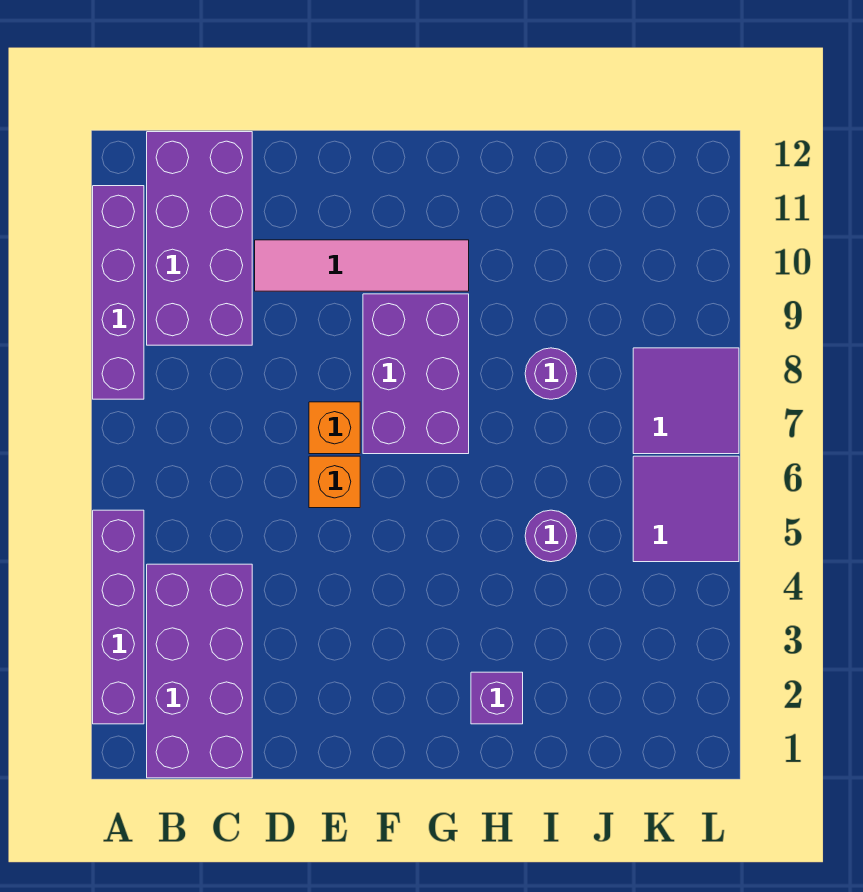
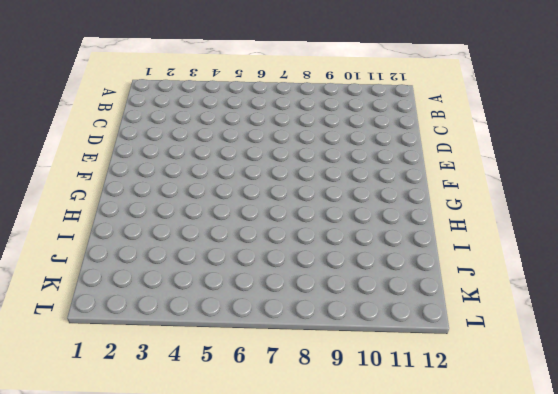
none -> purple brick A2:A5 level 1
none -> purple brick A8:A11 level 1
none -> purple brick B1:C4 level 1

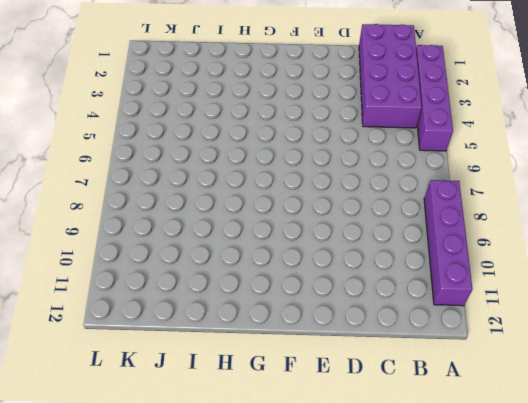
none -> purple brick B9:C12 level 1
none -> pink tile D10:G10 level 1
none -> orange brick E6 level 1

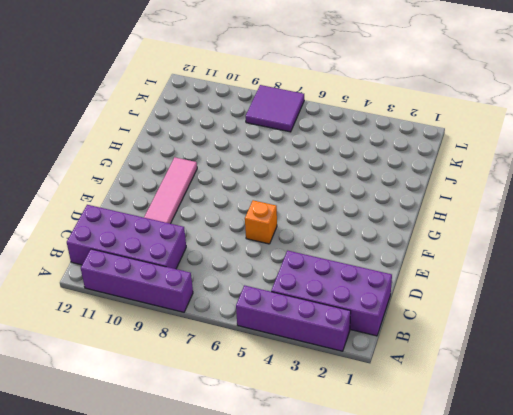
none -> orange brick E7 level 1
none -> purple brick F7:G9 level 1
none -> purple brick H2 level 1

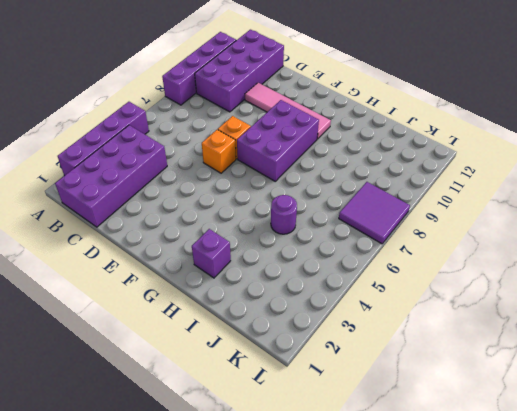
none -> purple round brick I8 level 1
none -> purple tile K5:L6 level 1

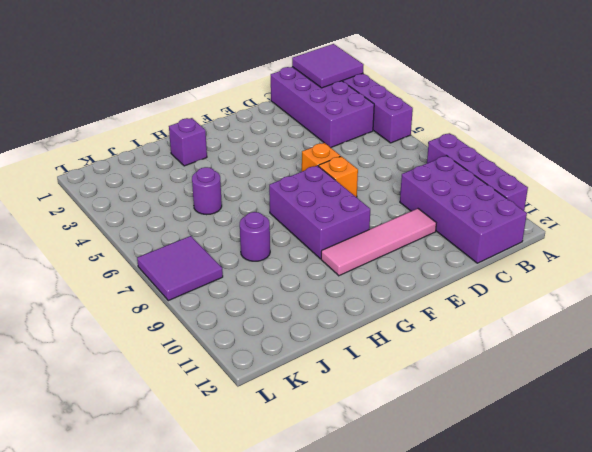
purple tile A1:B2 level 2 -> purple tile K5:L6 level 1

